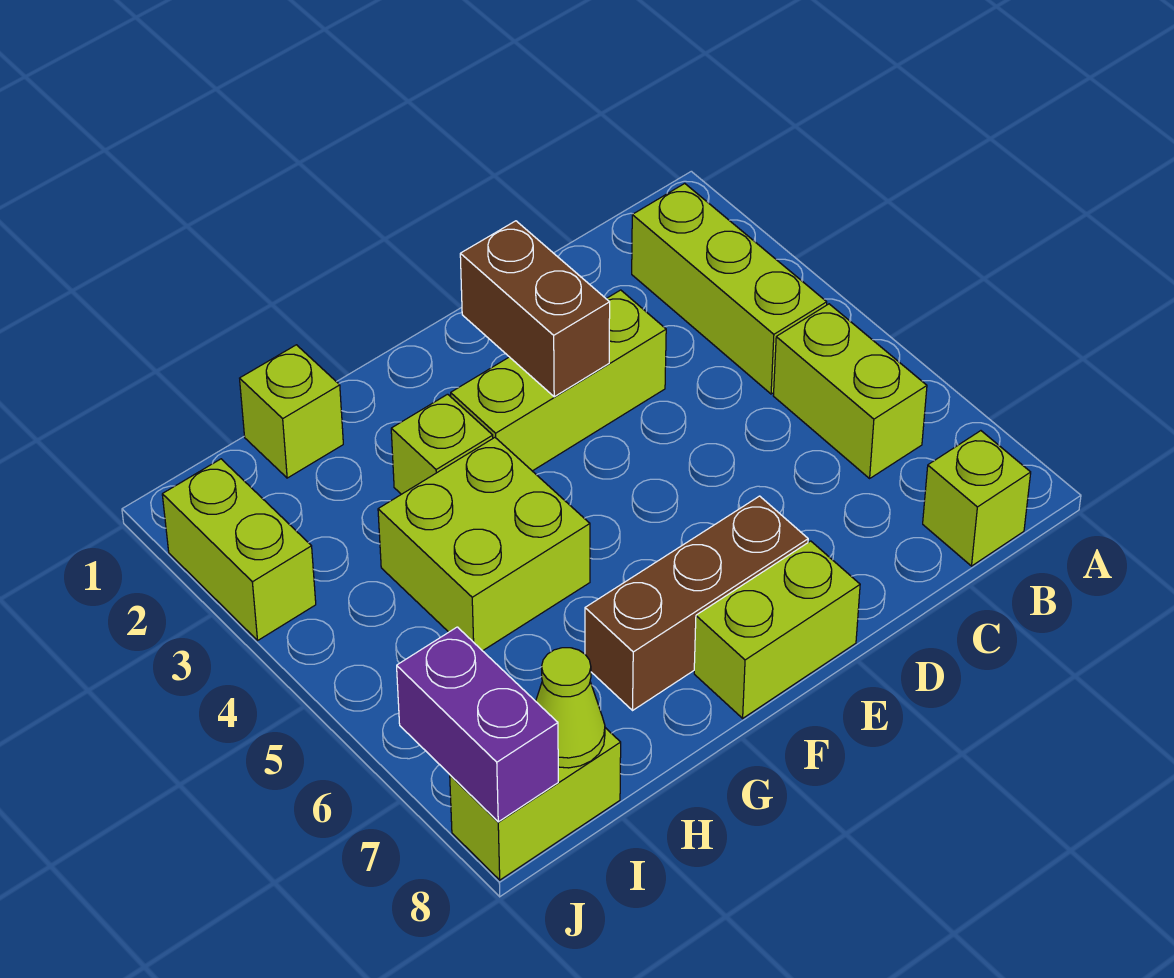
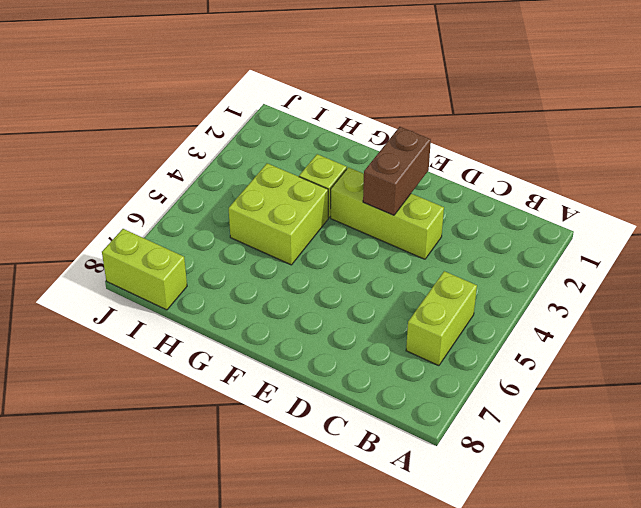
none -> lime brick B2:B4 level 1
none -> lime brick B8 level 1
none -> brown brick E7:G7 level 1

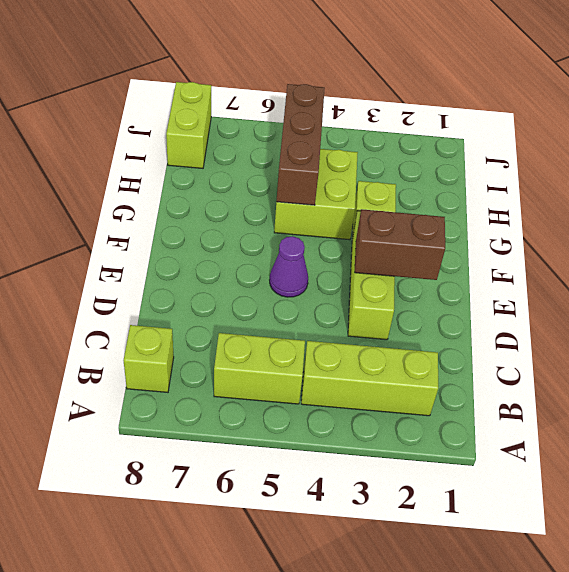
purple cone E5 level 1 -> none
brown brick G5:I5 level 2 -> brown brick E7:G7 level 1
none -> lime brick E8:F8 level 1
none -> lime brick H1 level 1
none -> lime brick J2:J3 level 1

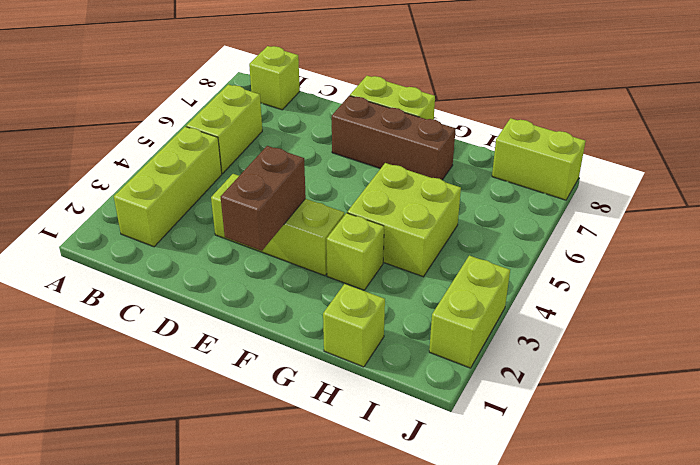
none -> lime cone I8 level 2
none -> purple brick J7:J8 level 2

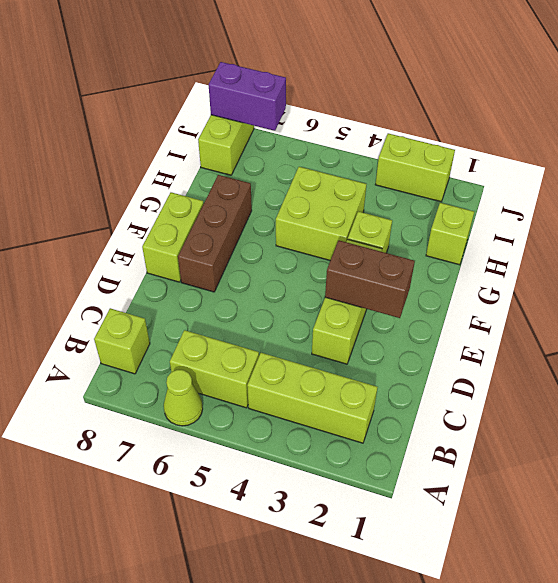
lime cone A6 level 1 -> lime cone I8 level 2

